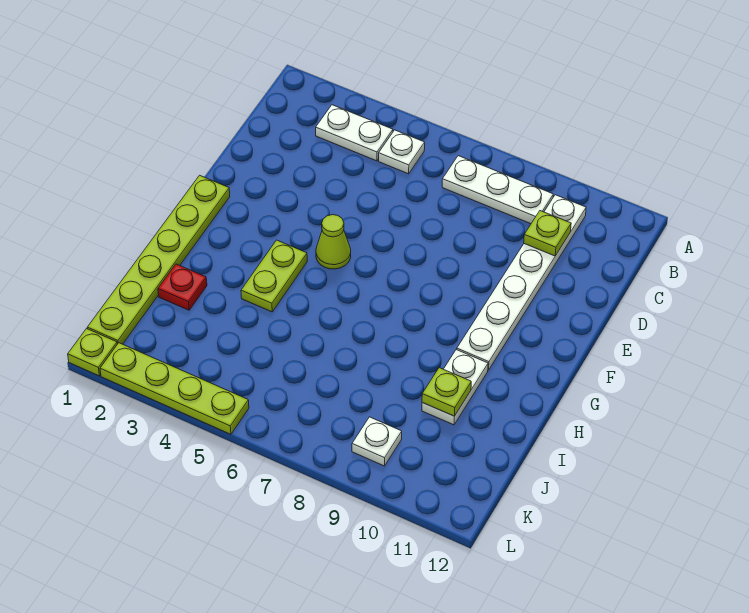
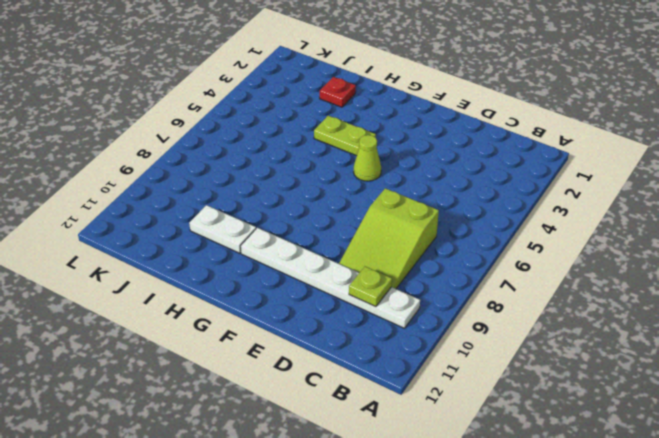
lime slope C7:D9 level 1 top 7 -> none
none -> white plate B3:B4 level 1
none -> white plate B5 level 1
none -> white plate B7:B9 level 1

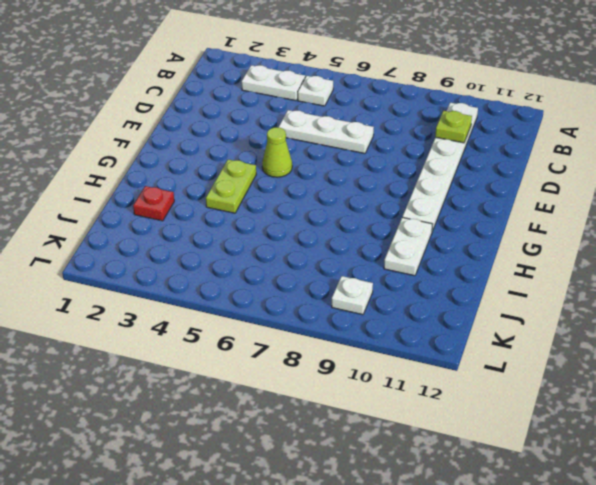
white plate D5:D7 level 1 -> white plate B7:B9 level 1
none -> lime plate F1:K1 level 1
none -> lime plate L1 level 1
none -> lime plate L2:L5 level 1

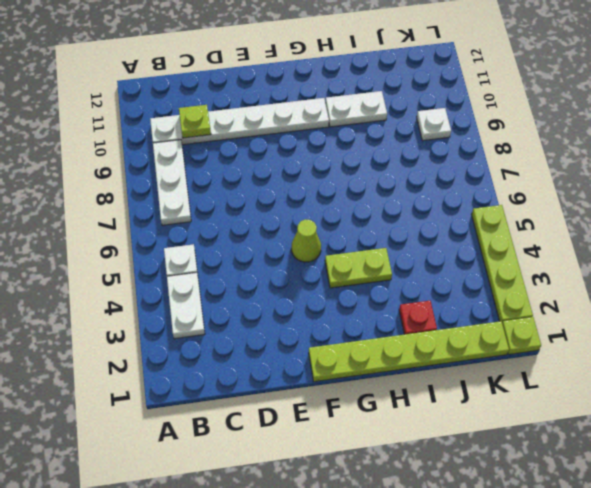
none -> lime plate I10 level 2

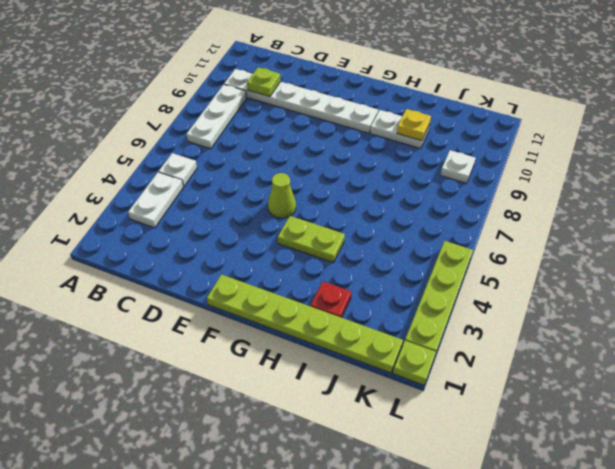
yellow plate I10 level 2 -> lime plate I10 level 2

